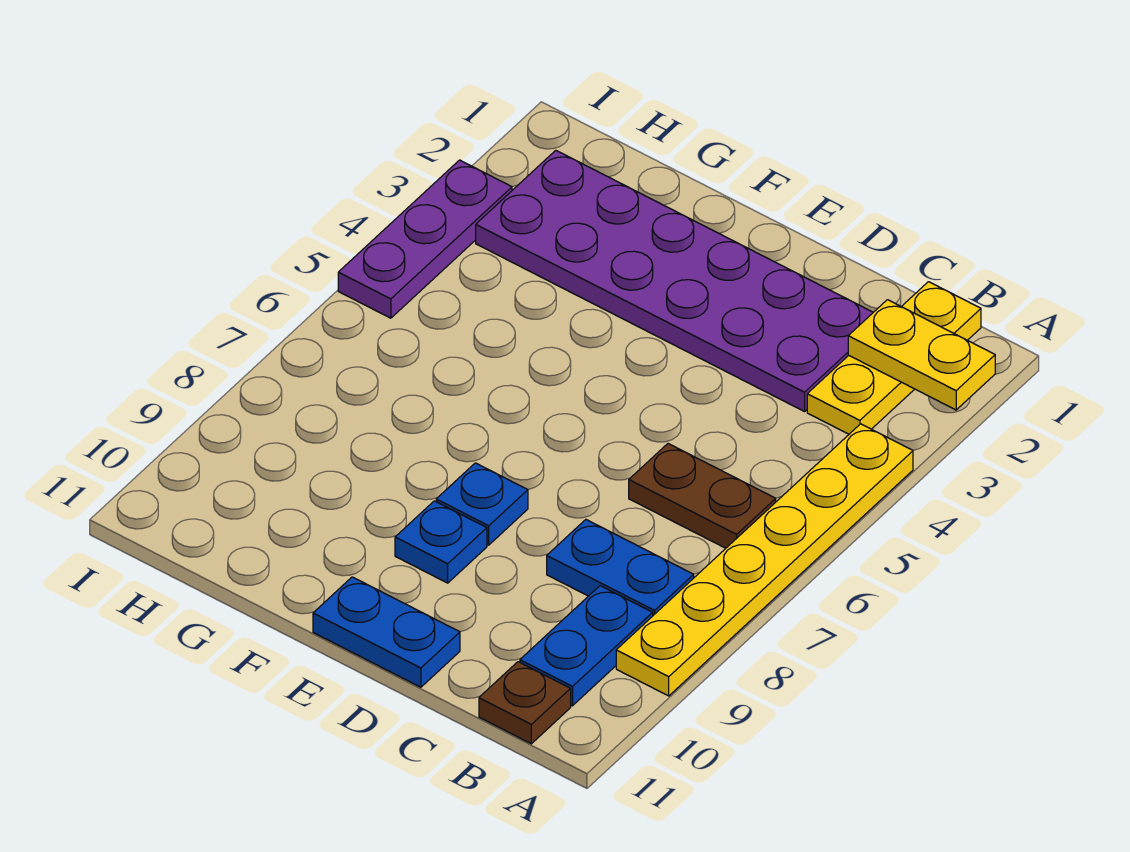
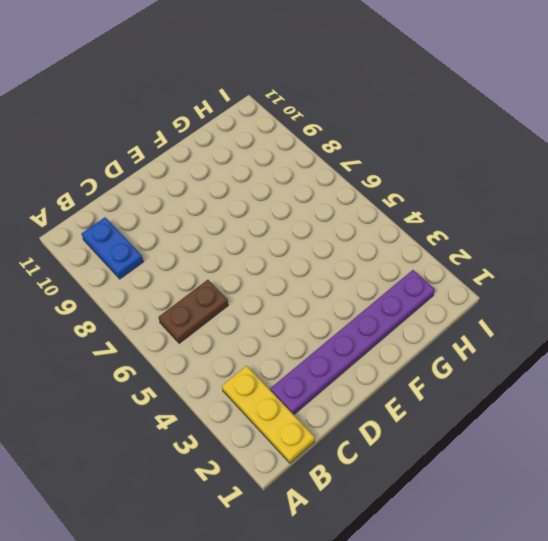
purple plate C2:H2 level 1 -> purple plate C2:H3 level 1
none -> yellow plate A4:A9 level 1
none -> blue plate B8:C8 level 1
none -> brown plate B11 level 1

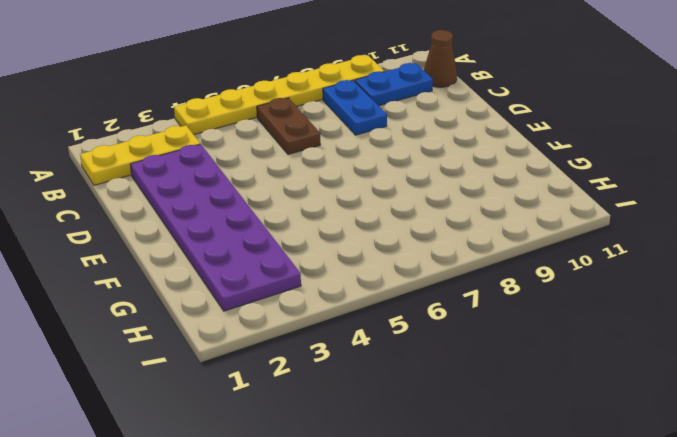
brown cone B11 level 1 -> brown plate B11 level 1
none -> blue plate D11:E11 level 1
none -> blue plate E8 level 1
none -> blue plate E9 level 1

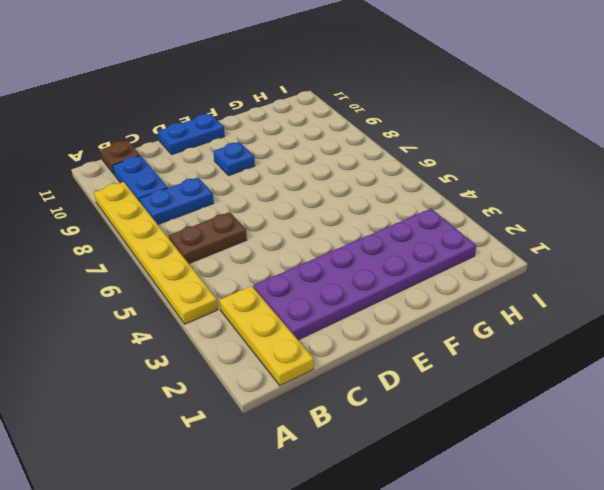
none -> blue plate E8 level 1
none -> purple plate I3:I5 level 1
none -> yellow plate A2:B2 level 2

